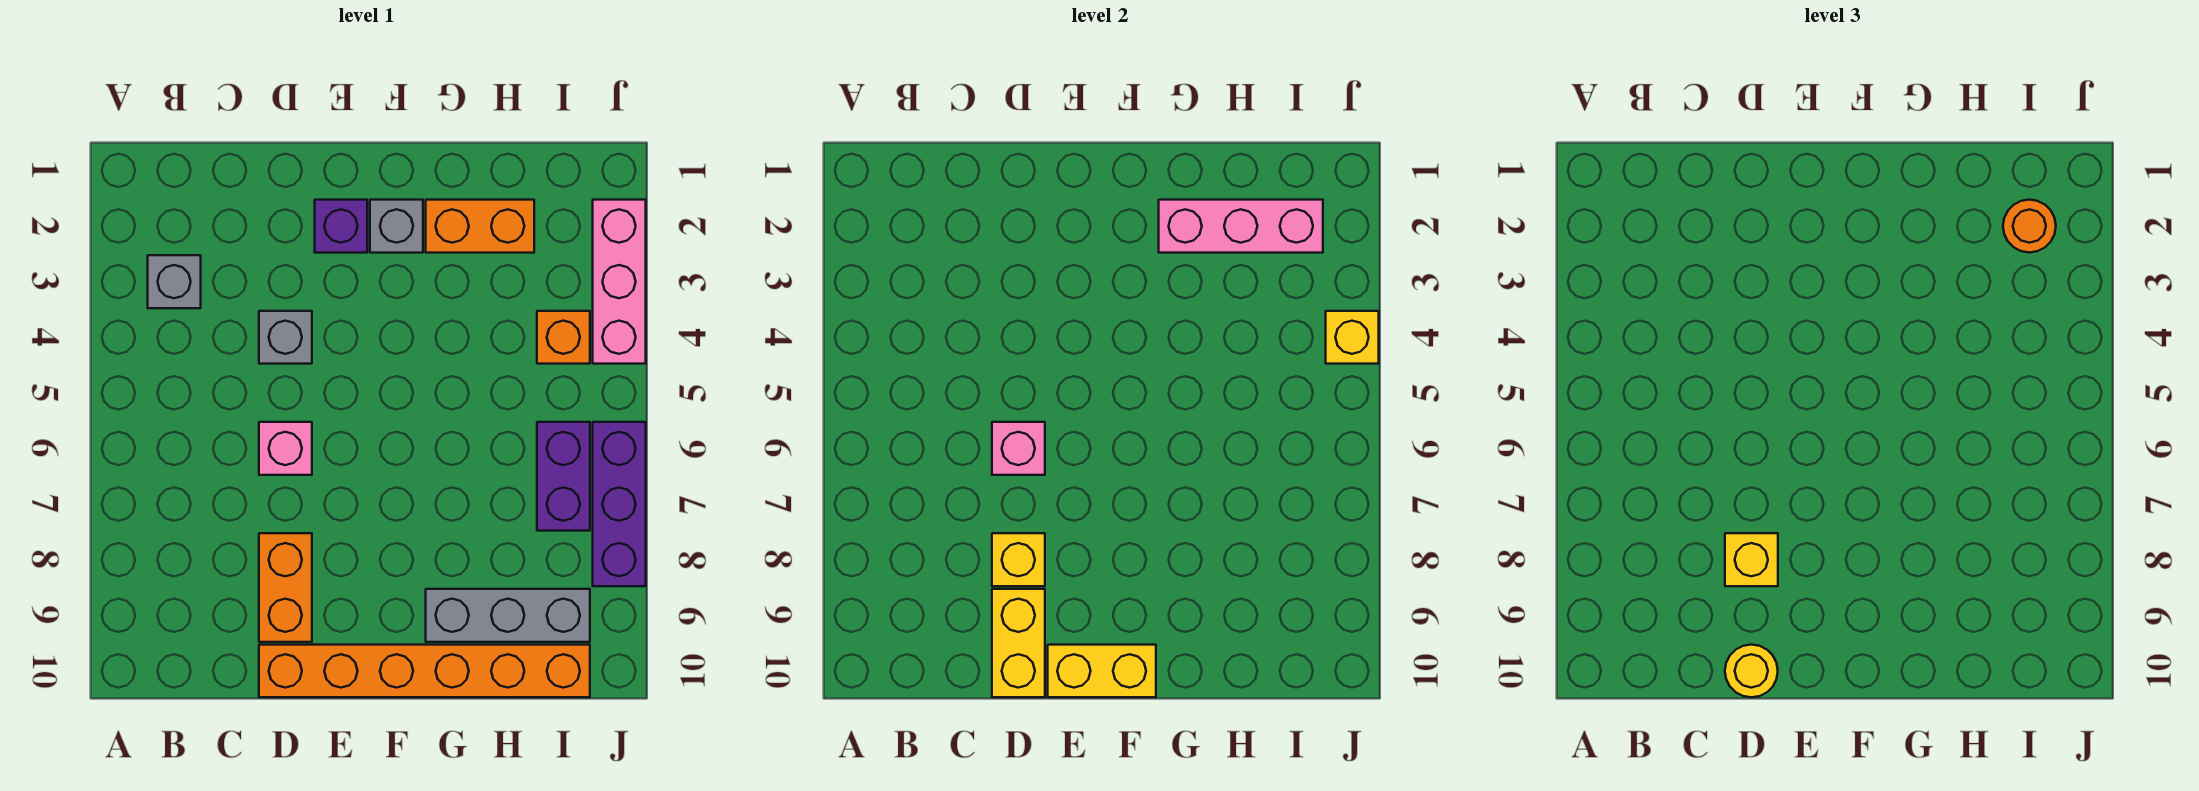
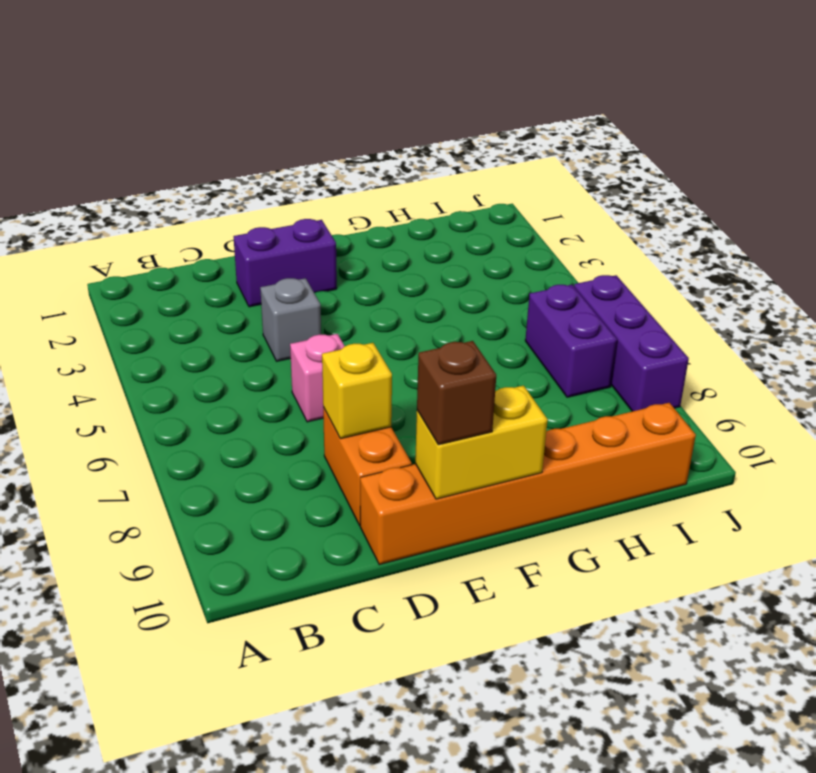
purple brick D2:E2 level 1 -> purple brick E2 level 1
brown brick E10 level 3 -> none
none -> grey brick B3 level 1
none -> grey brick F2 level 1
none -> orange brick G2:H2 level 1

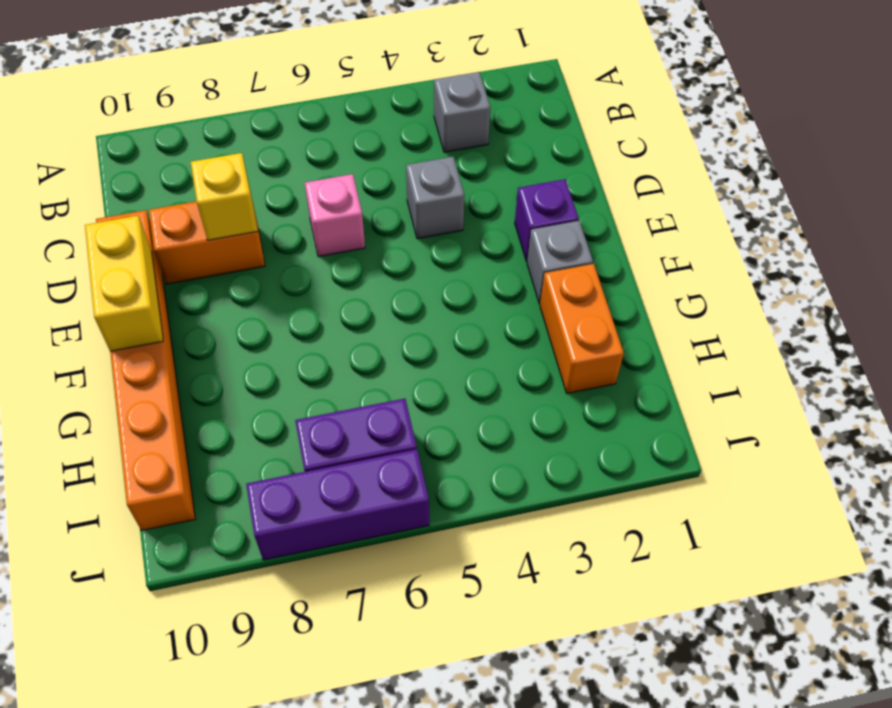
none -> grey brick G9:I9 level 1
none -> orange brick I4 level 1
none -> pink brick J2:J4 level 1

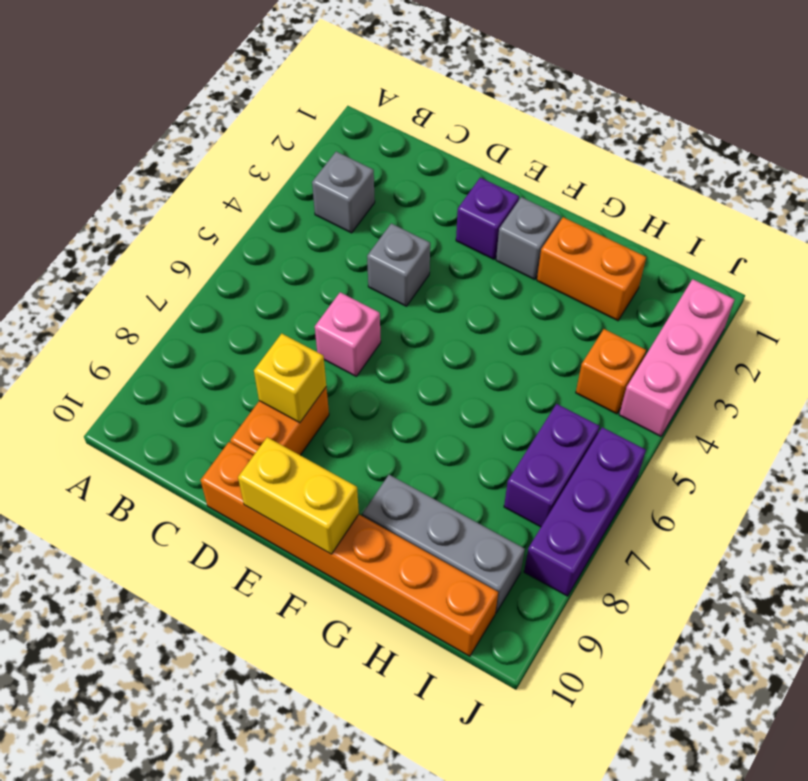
none -> pink brick D6 level 2
none -> yellow brick D9:D10 level 2
none -> pink brick G2:I2 level 2

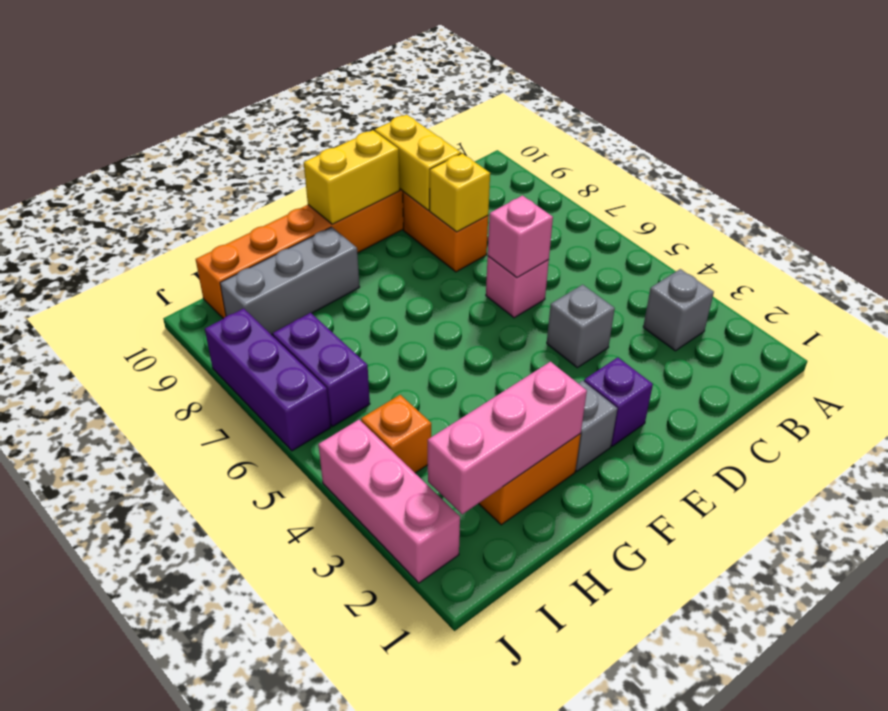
none -> yellow brick J4 level 2
none -> yellow brick D8 level 3
none -> yellow round brick D10 level 3

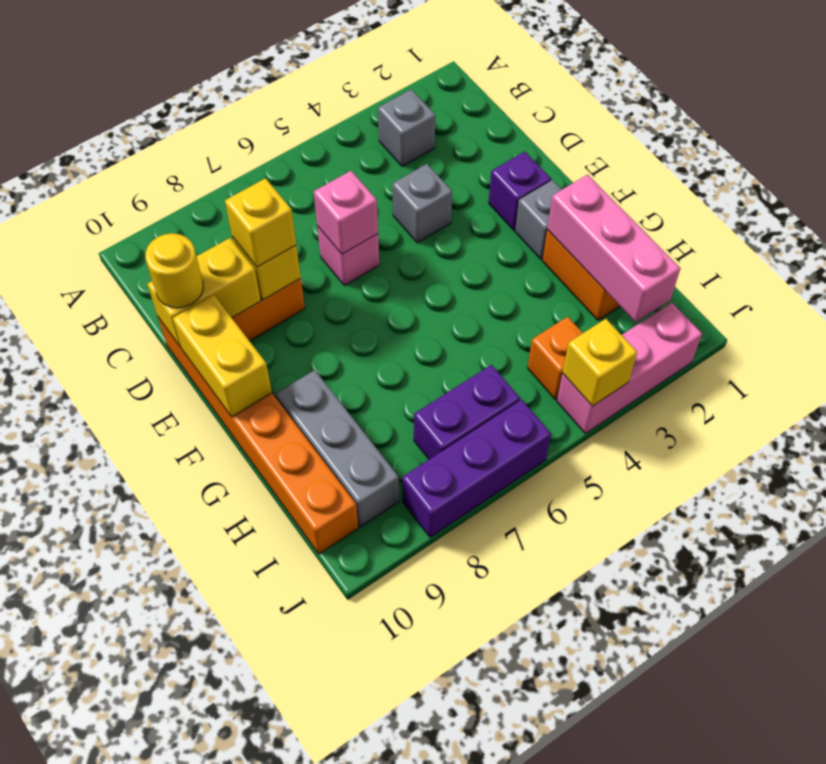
none -> orange round brick I2 level 3

